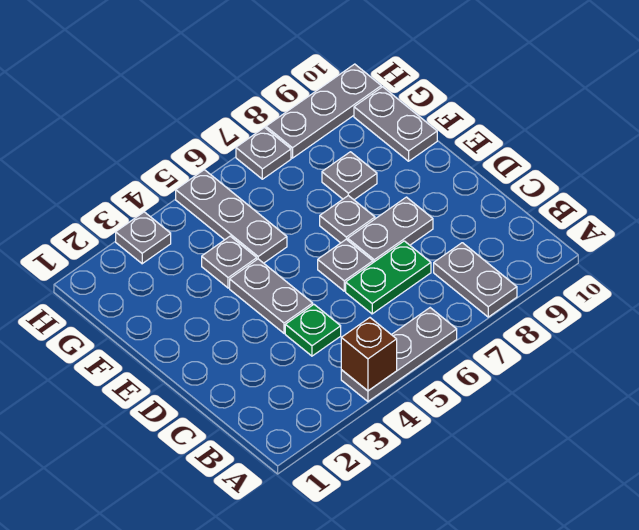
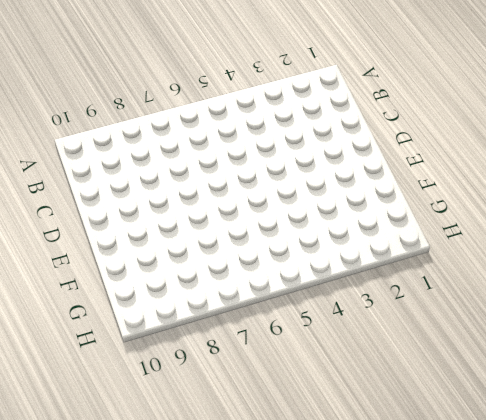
none -> grey plate A4:A6 level 1
none -> grey plate A8:B8 level 1
none -> green plate C4 level 1

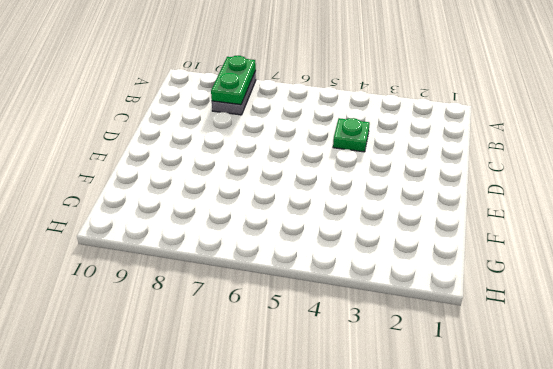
green plate A8:B8 level 2 -> green plate C6:C7 level 1
none -> grey plate A4:A6 level 1
none -> grey plate D4:E4 level 1
none -> grey plate D6 level 1

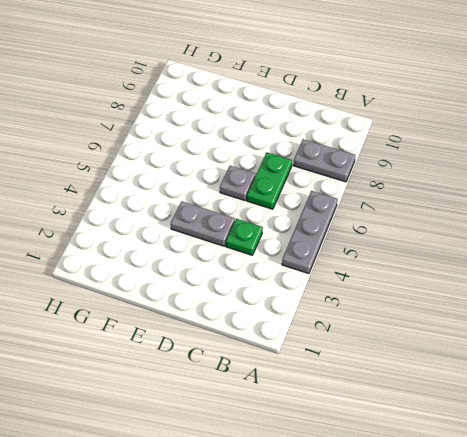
none -> grey plate D7:D8 level 1
none -> grey plate E7 level 1
none -> grey plate F4 level 1

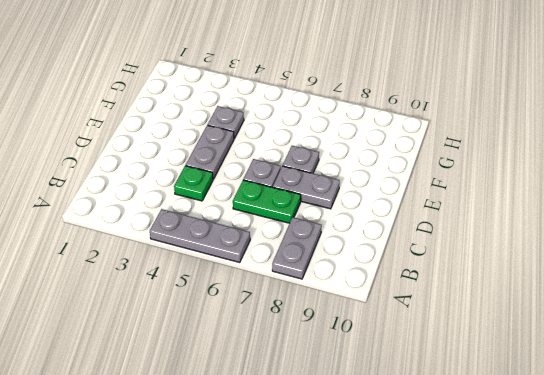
none -> grey plate F5:H5 level 1
none -> grey plate F8 level 1
none -> grey plate F10:G10 level 1

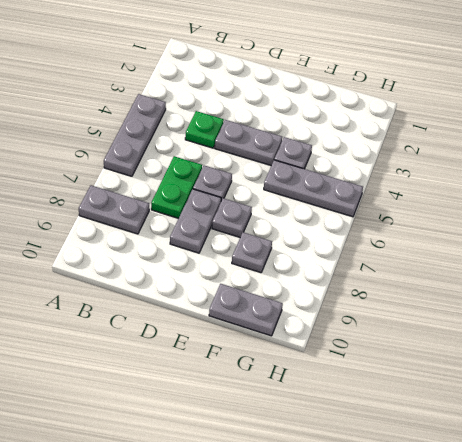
none -> grey plate H3 level 1
none -> grey plate H7 level 1
none -> grey plate H8:H10 level 1

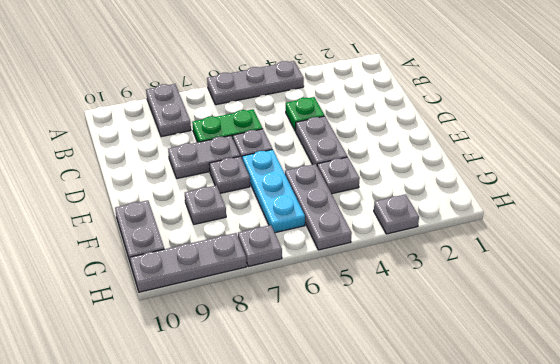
cyan plate E6:G6 level 1 -> none
none -> brown brick A4 level 2

